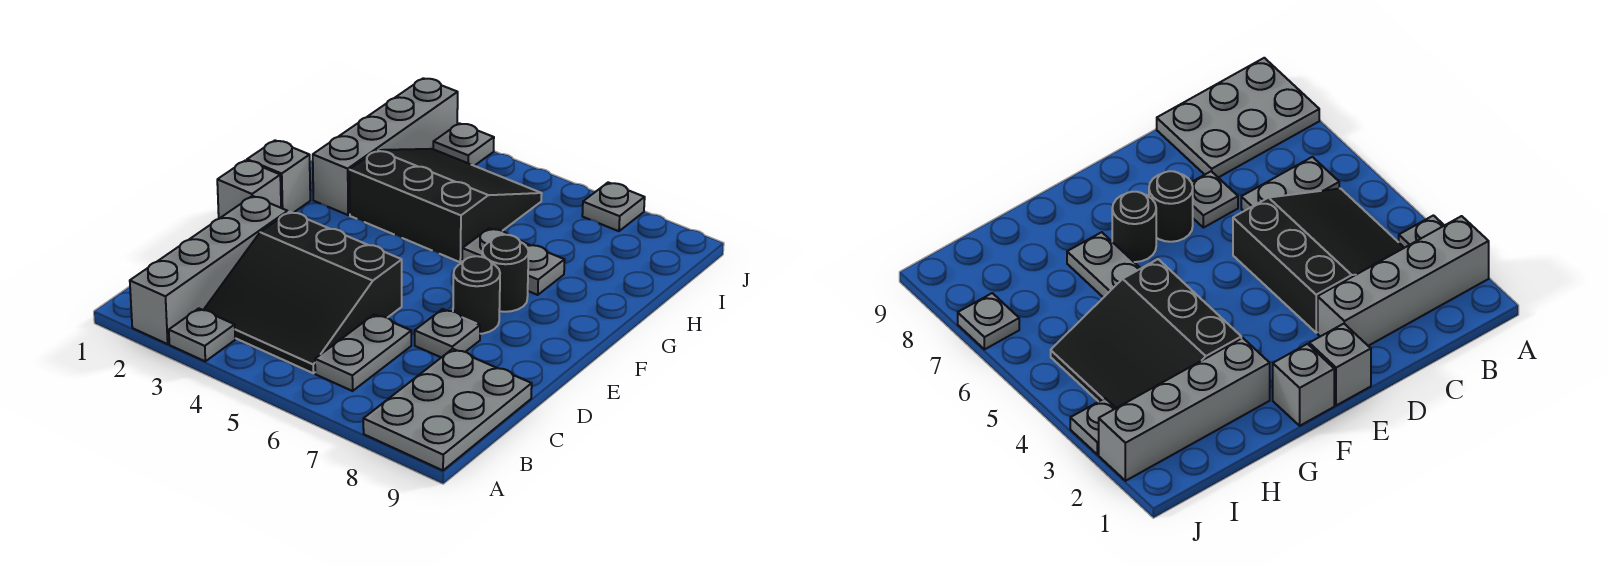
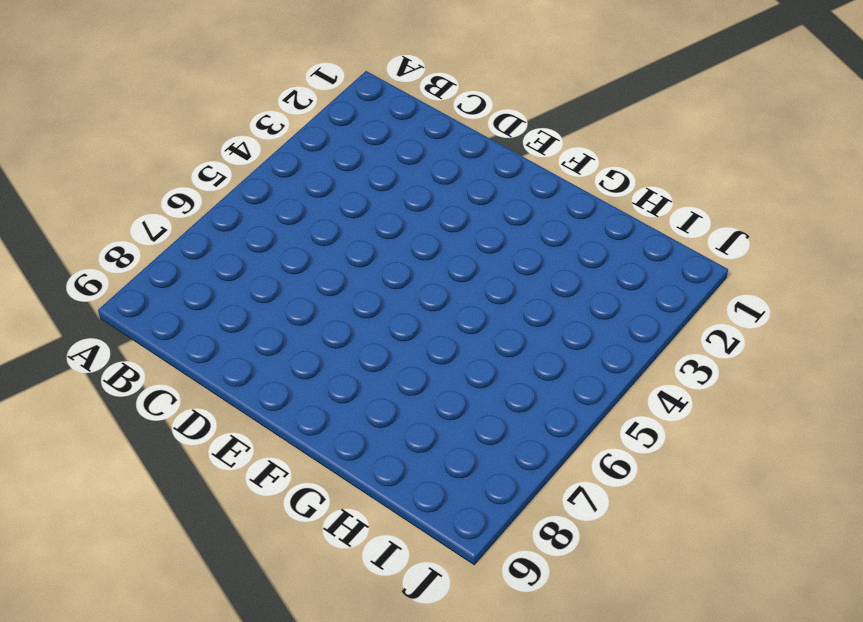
none -> grey brick A2:D2 level 1
none -> grey plate A3 level 1
none -> grey plate A8:C9 level 1

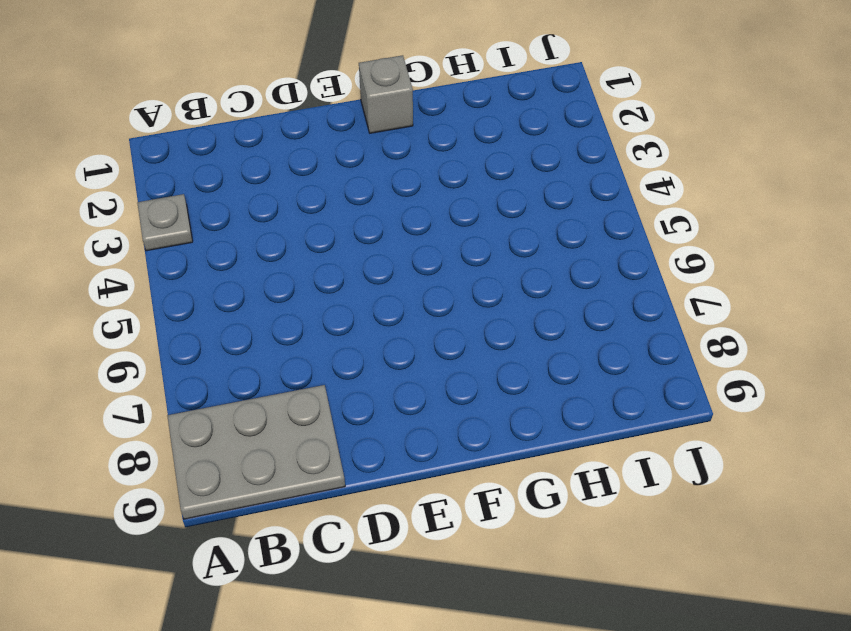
none -> grey brick A2:D2 level 1
none -> black slope B3:D5 level 1 top D
none -> grey plate B6:C6 level 1

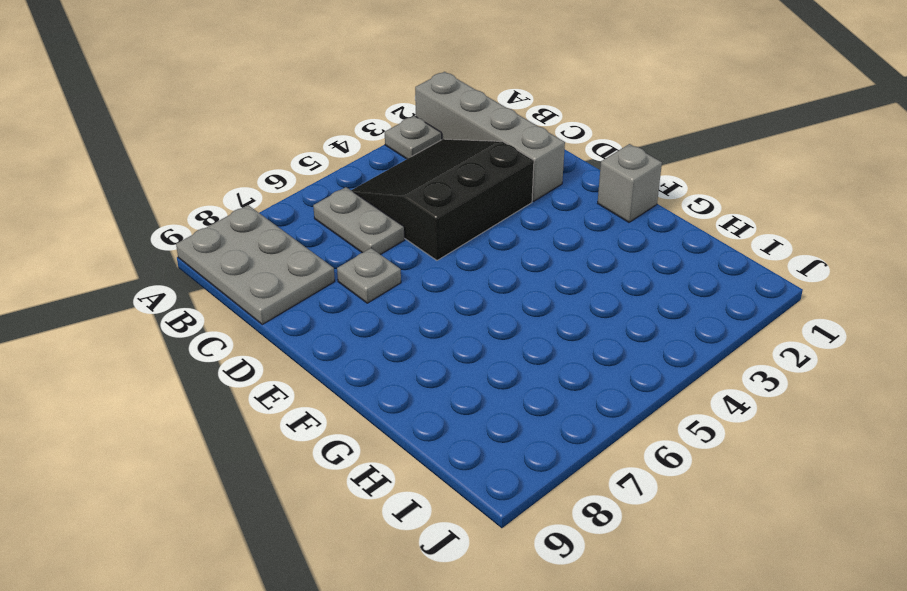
none -> grey brick E1 level 1
none -> black round brick E7 level 1
none -> black round brick F7 level 1

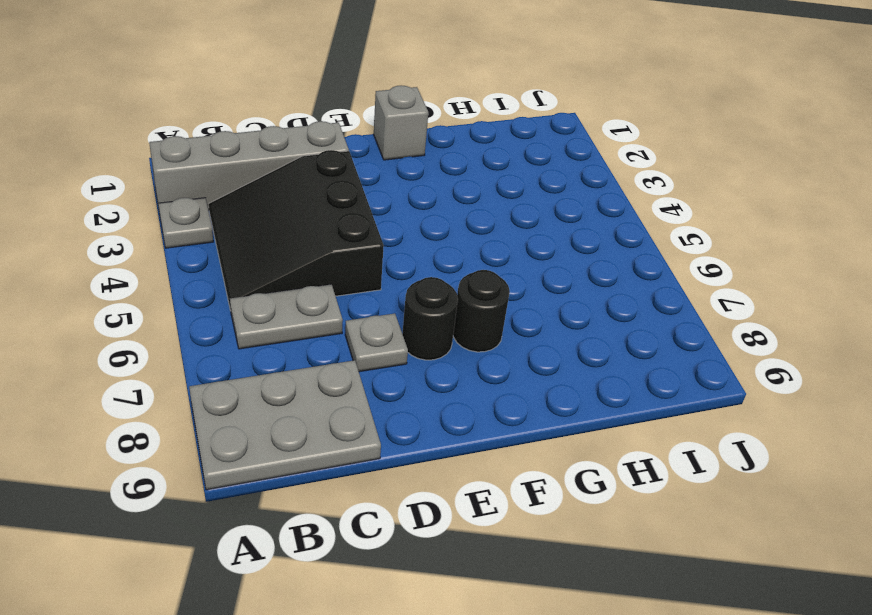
none -> grey brick E1 level 1
none -> grey brick G2:J2 level 1
none -> black slope G3:I5 level 1 top G

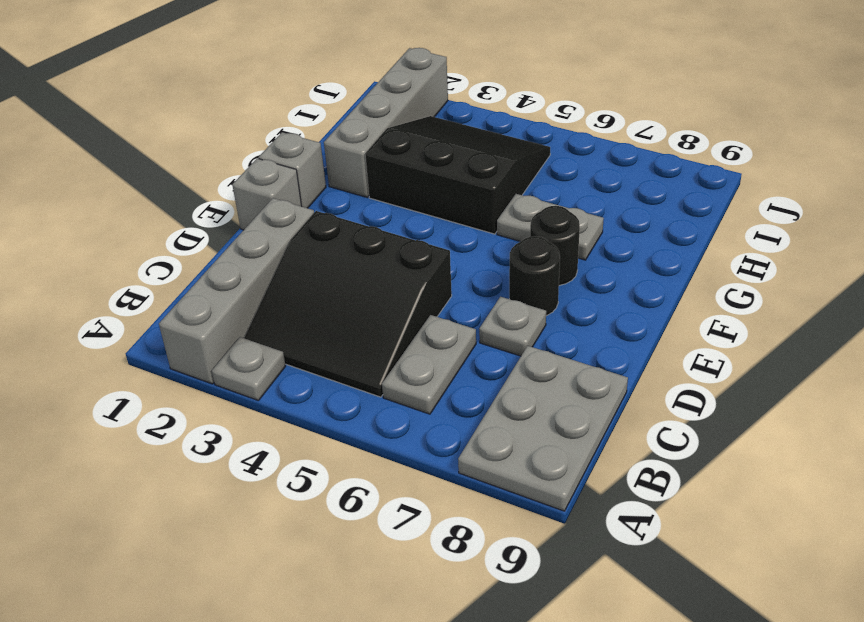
none -> grey plate J3 level 1
none -> grey plate J7 level 1

